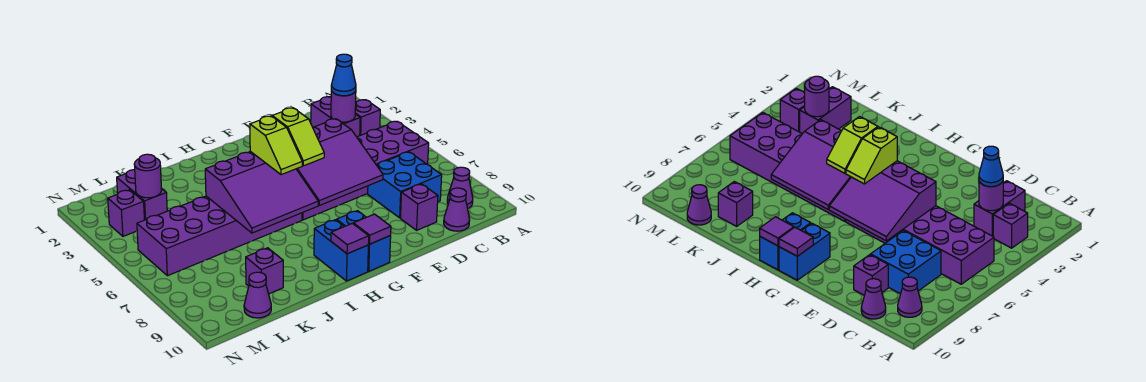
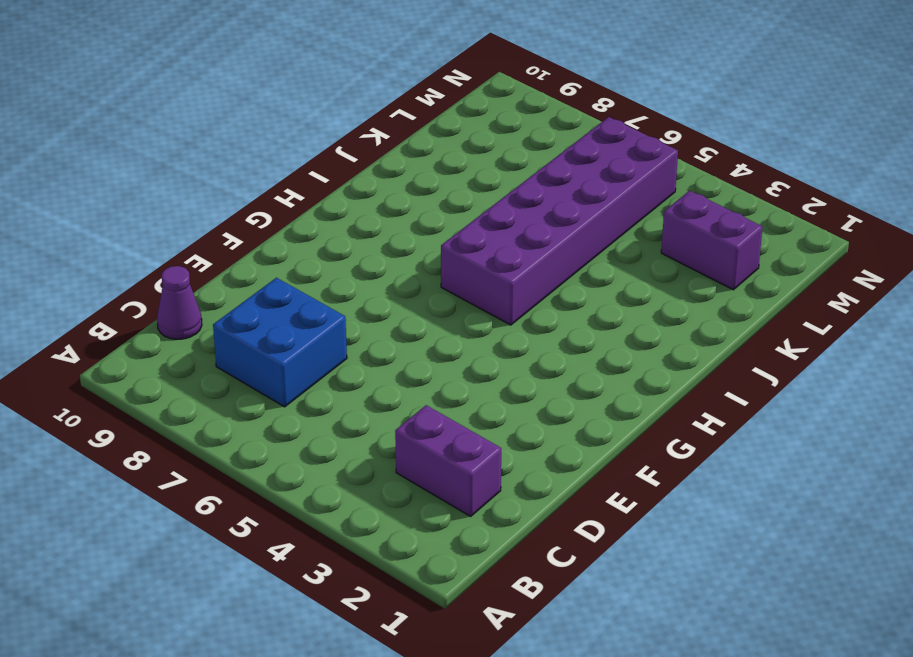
none -> purple brick B3 level 1
none -> purple brick B5:G6 level 1
none -> purple cone B9 level 1

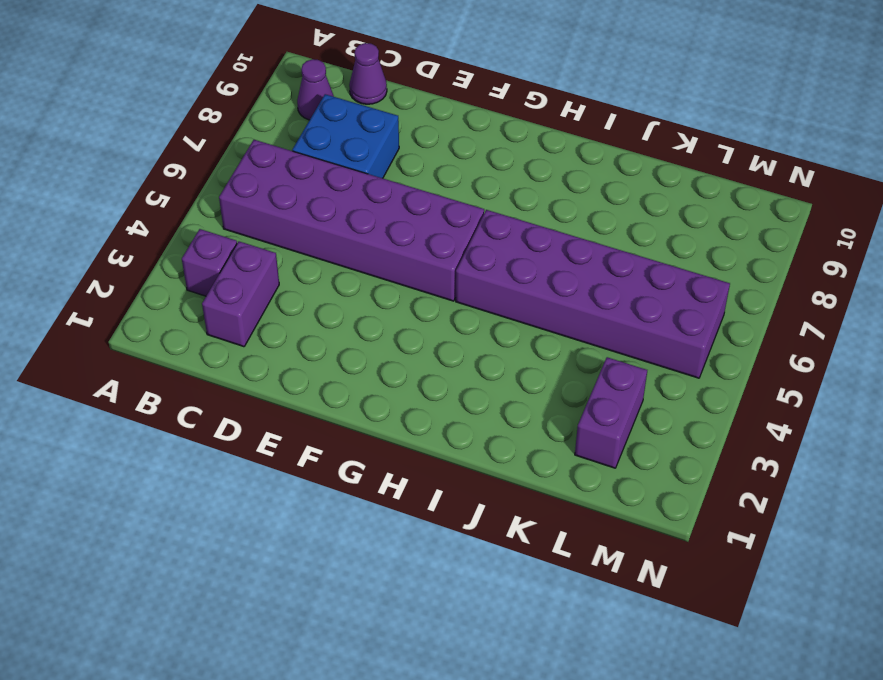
none -> purple brick D9 level 1
none -> blue brick G9:G10 level 1
none -> blue brick H9:H10 level 1

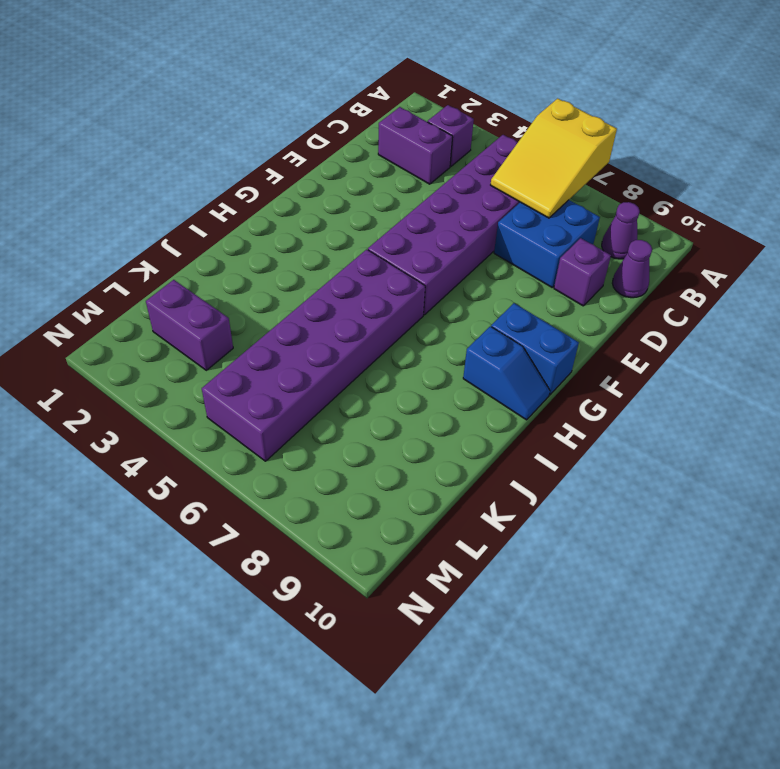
yellow slope A6:C7 level 2 top A -> none
blue slope H9:H10 level 1 top 9 -> blue brick H9:H10 level 1
none -> purple brick K9 level 1
none -> purple cone L10 level 1
none -> purple brick M3 level 1

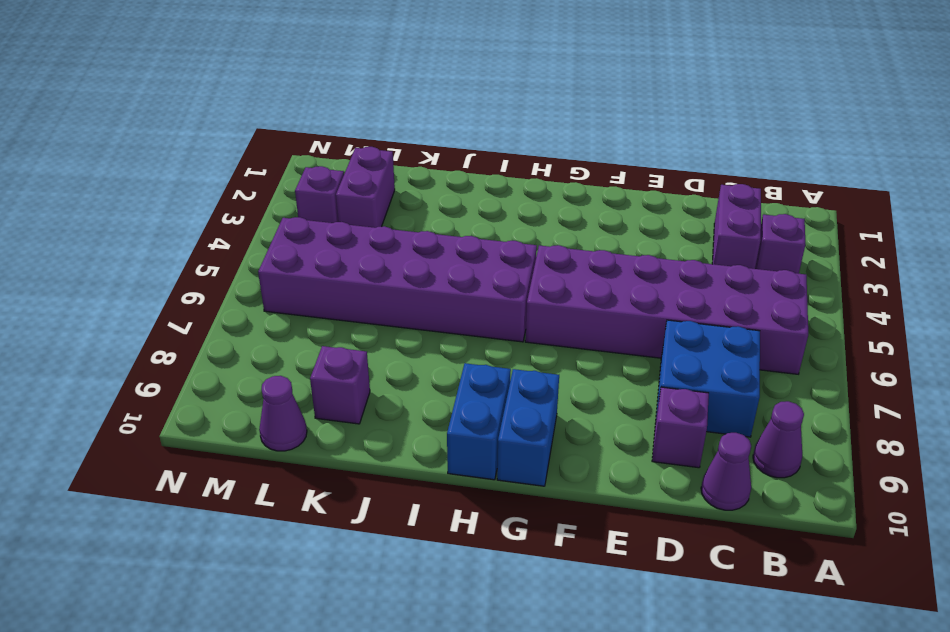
none -> purple round brick C3 level 2
none -> purple slope E5:G7 level 2 top 5
none -> purple tile G10 level 2

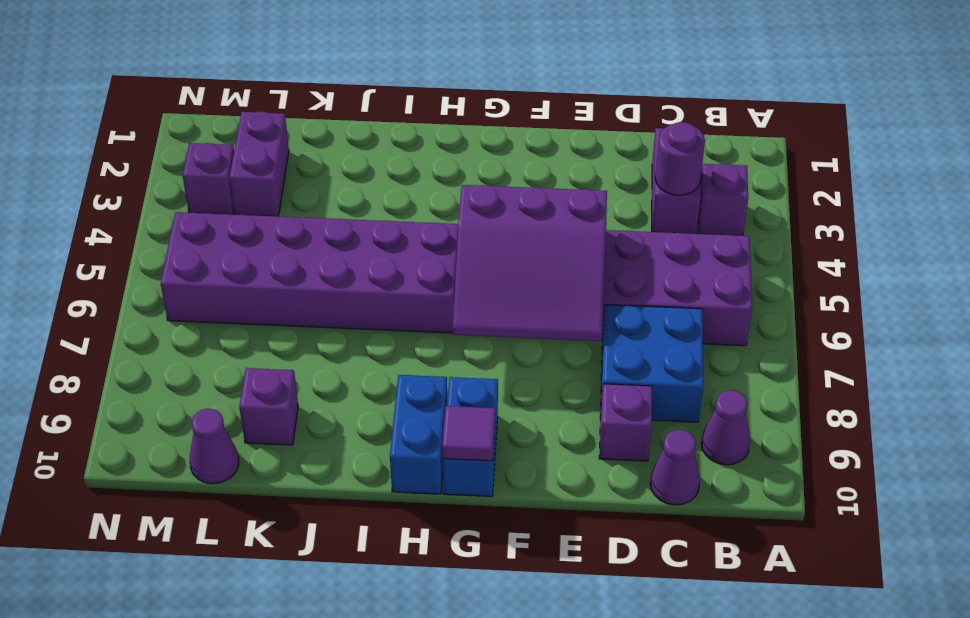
none -> purple slope H5:J7 level 2 top 5
none -> purple tile H10 level 2
none -> purple round brick L3 level 2

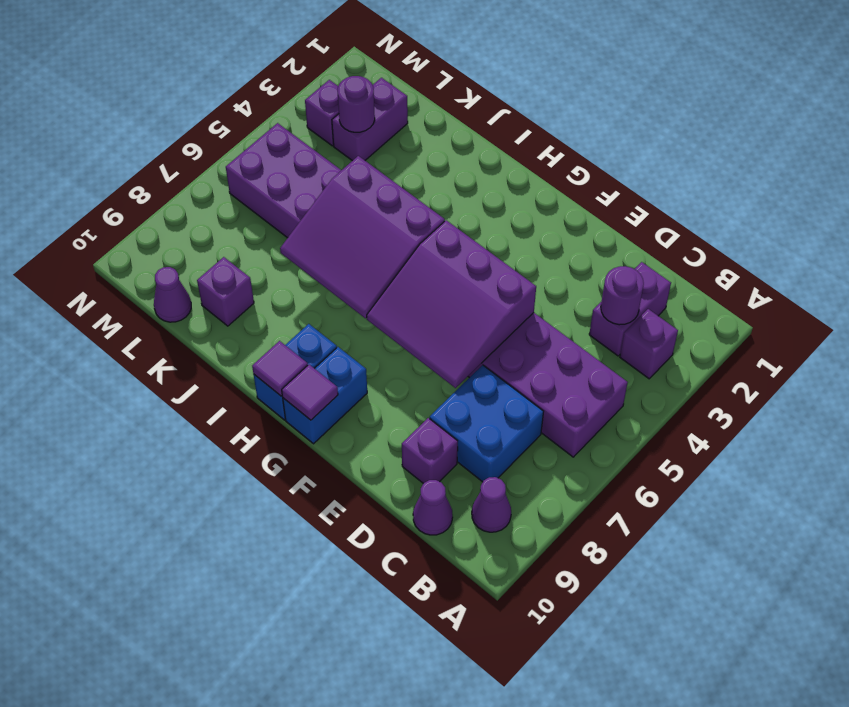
none -> blue cone C3 level 3
none -> lime slope G5:G6 level 3 top 5
none -> lime slope H5:H6 level 3 top 5

